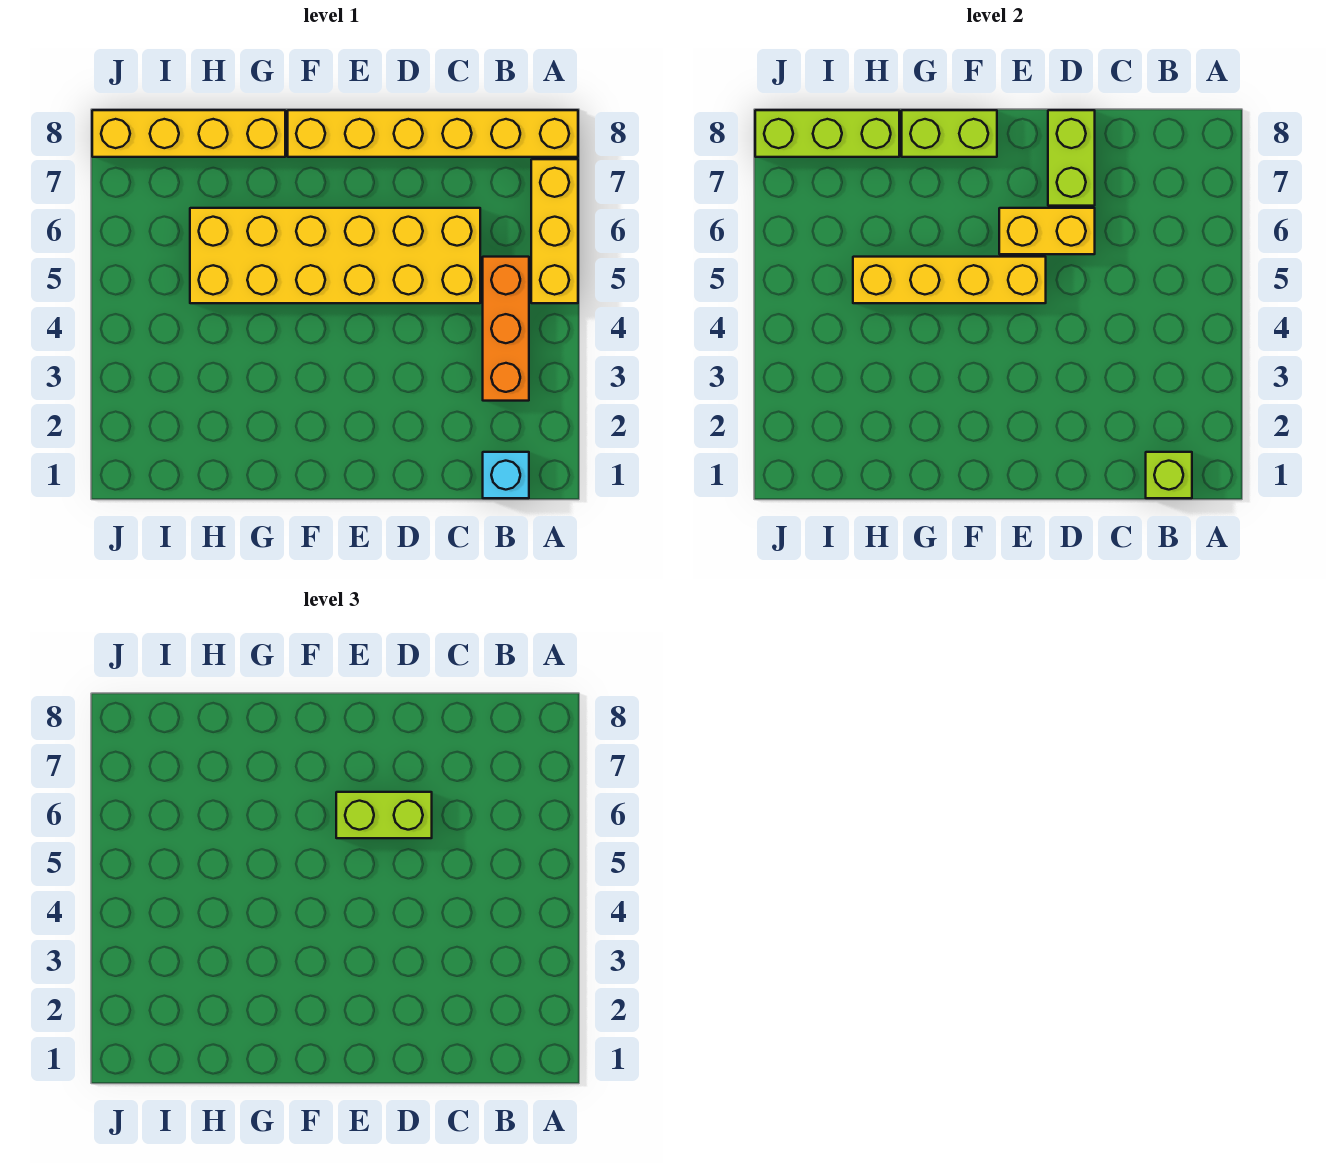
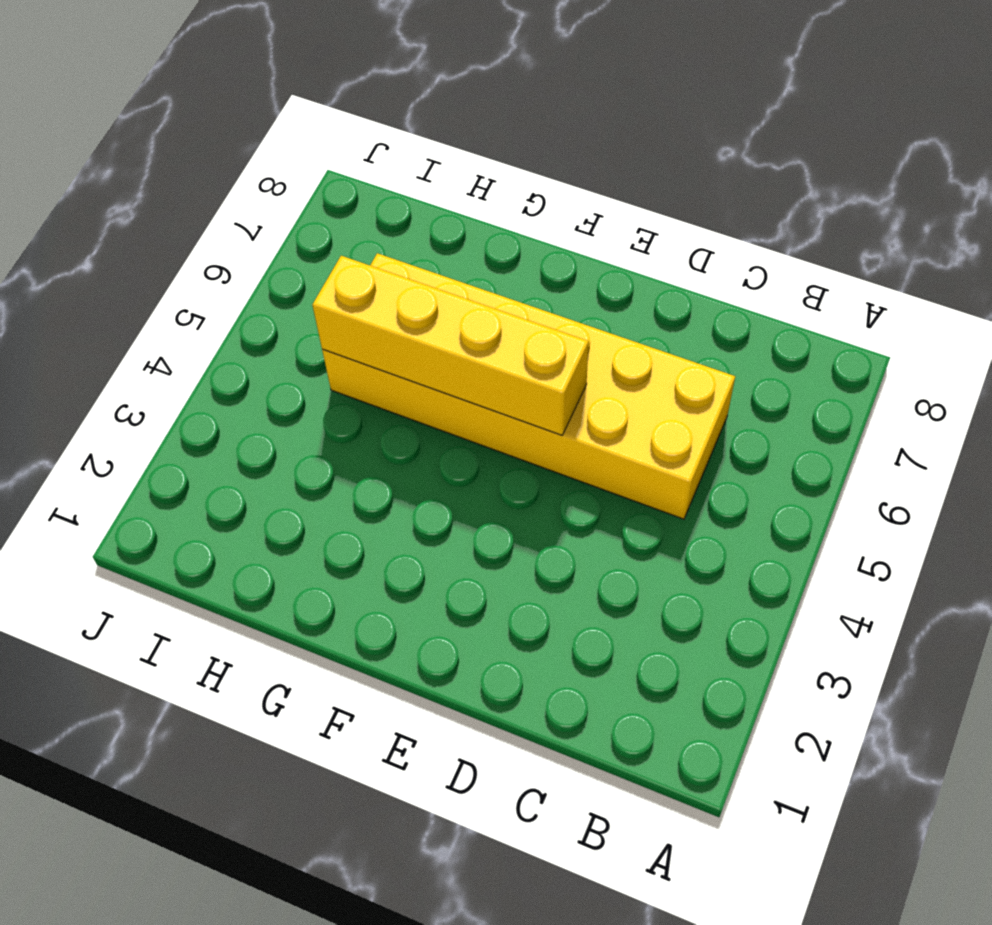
none -> yellow brick A5:A7 level 1
none -> yellow brick A8:F8 level 1
none -> cyan brick B1 level 1

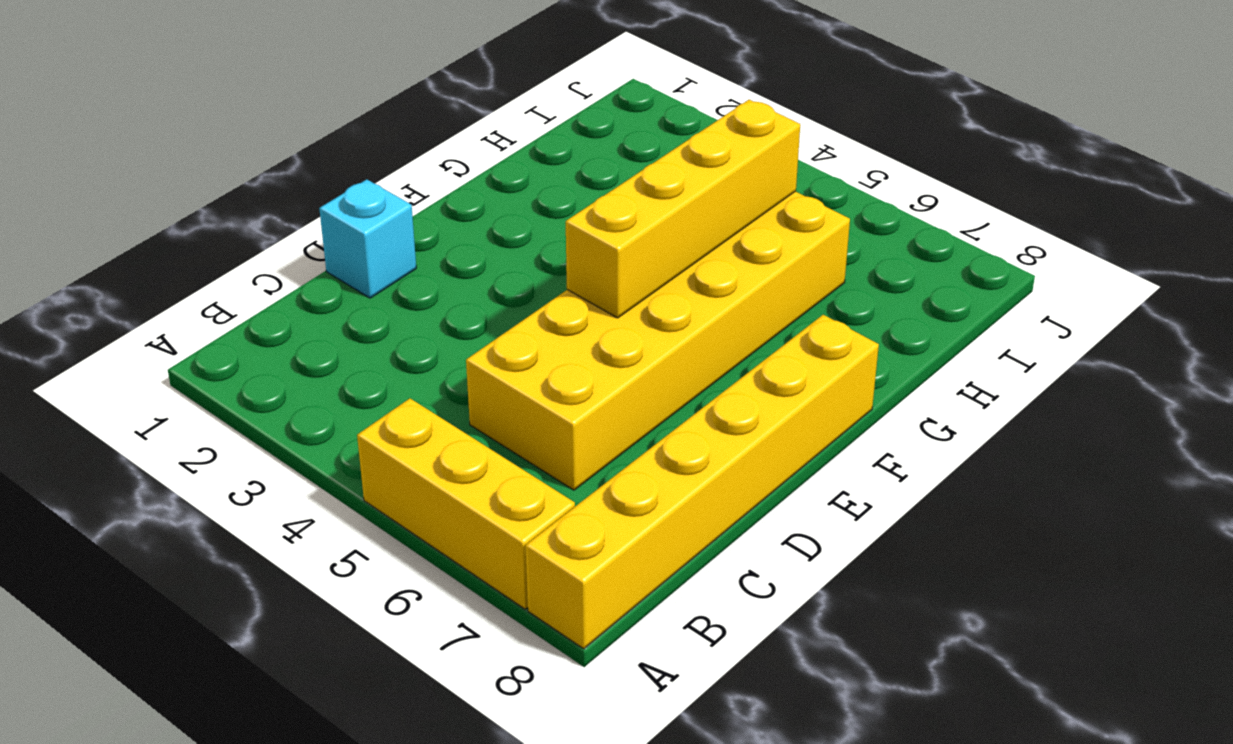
cyan brick D1 level 1 -> cyan brick B1 level 1
none -> orange brick B3:B5 level 1
none -> yellow brick G8:J8 level 1
none -> lime brick B1 level 2

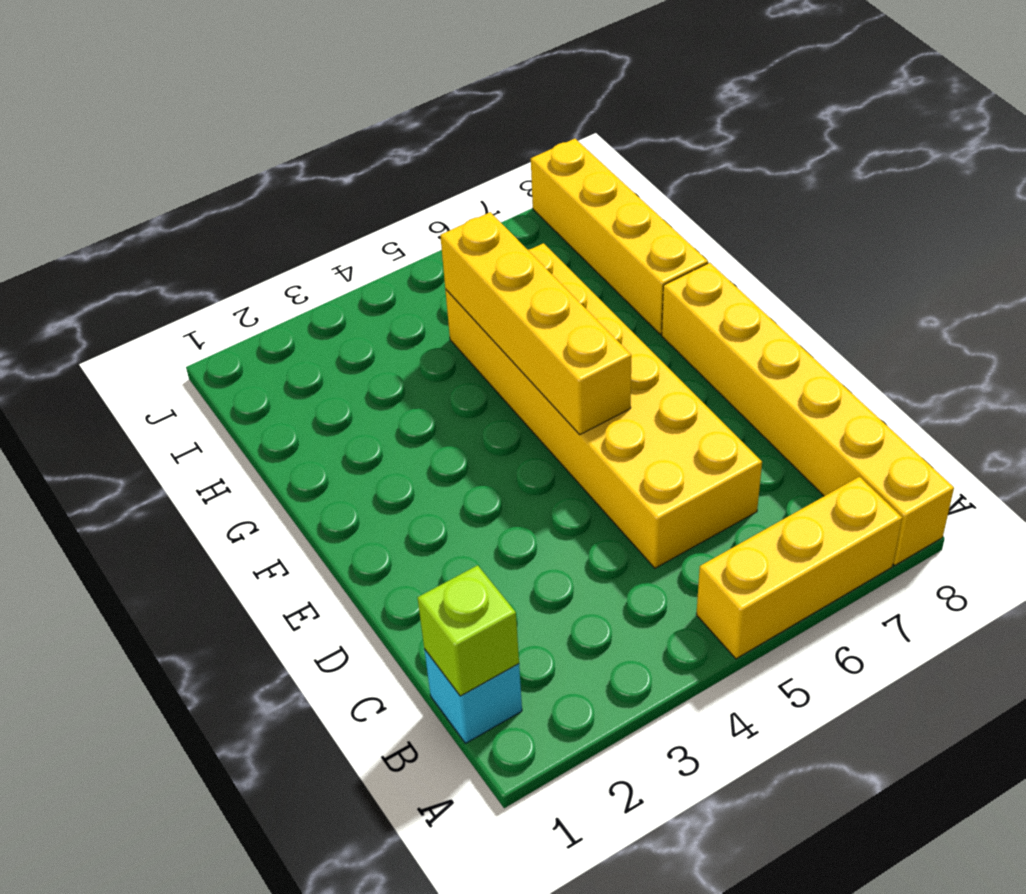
none -> orange brick B3:B5 level 1
none -> yellow brick D6:E6 level 2
none -> lime brick D7:D8 level 2

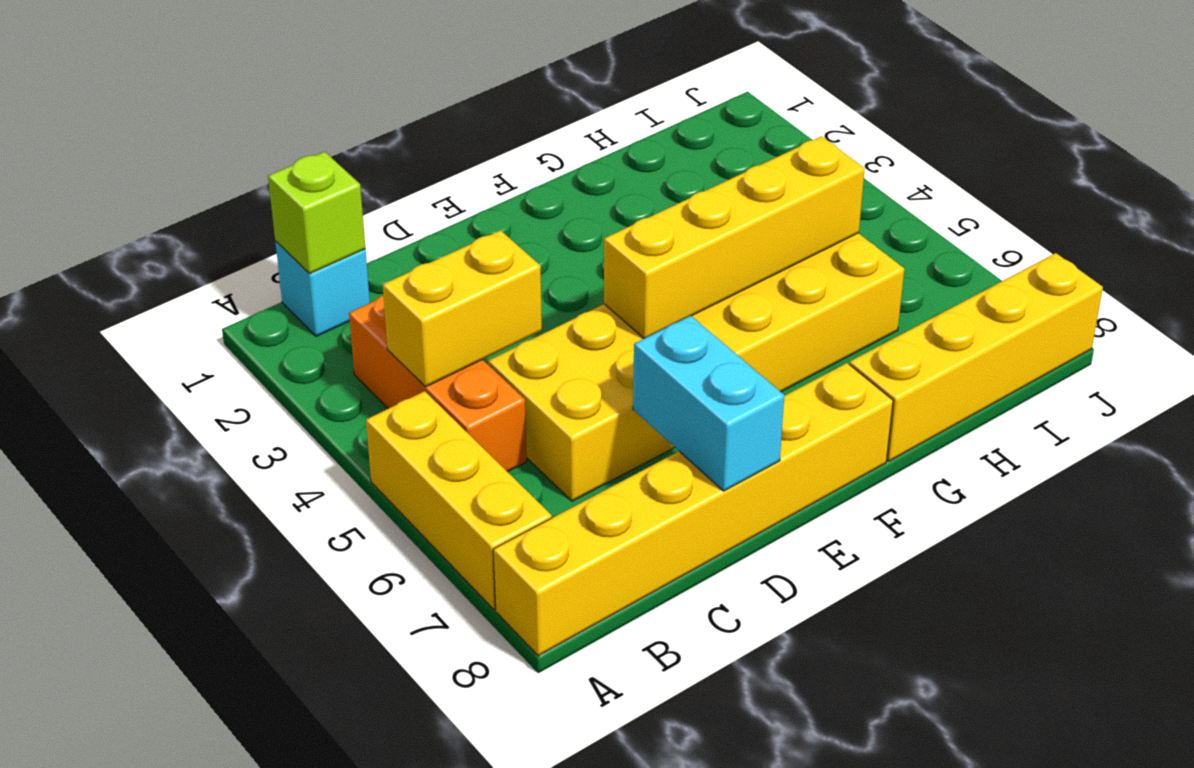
yellow brick B4:C4 level 2 -> yellow brick D6:E6 level 2
cyan brick D7:D8 level 2 -> lime brick D7:D8 level 2
none -> lime brick F8:G8 level 2
none -> lime brick H8:J8 level 2
none -> lime brick D6:E6 level 3

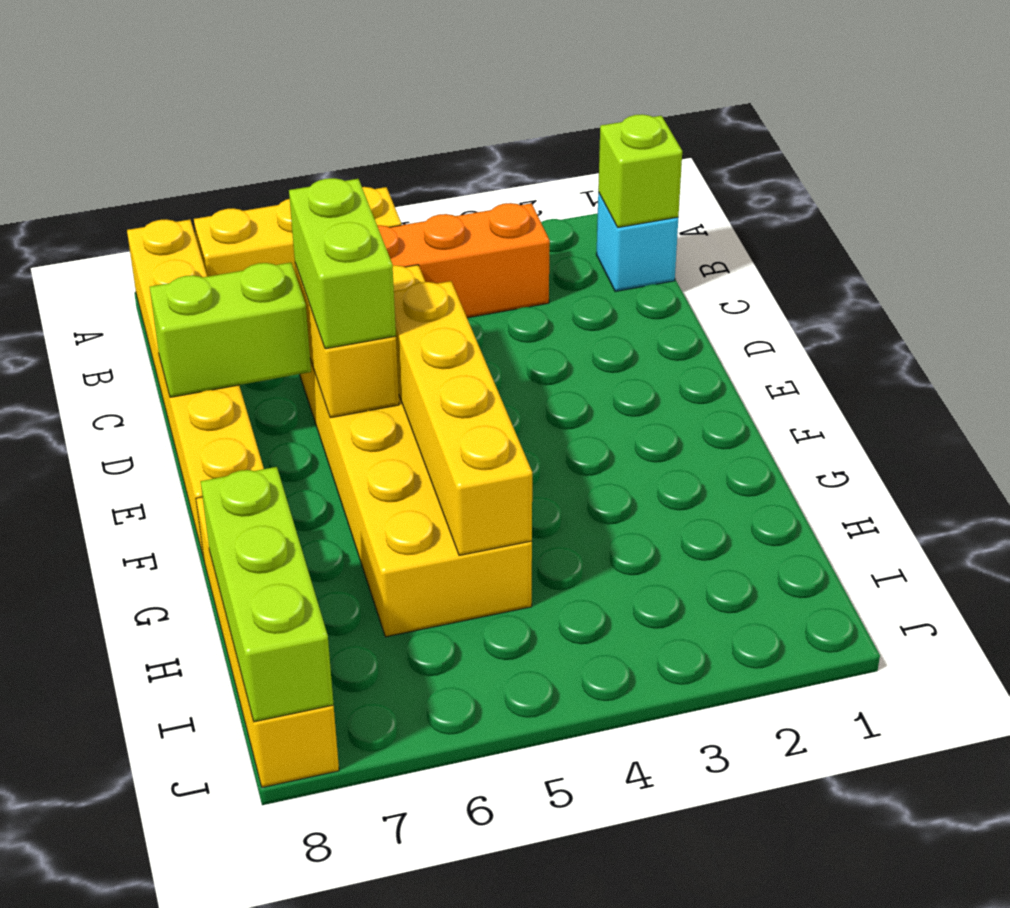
none -> lime brick F8:G8 level 2

